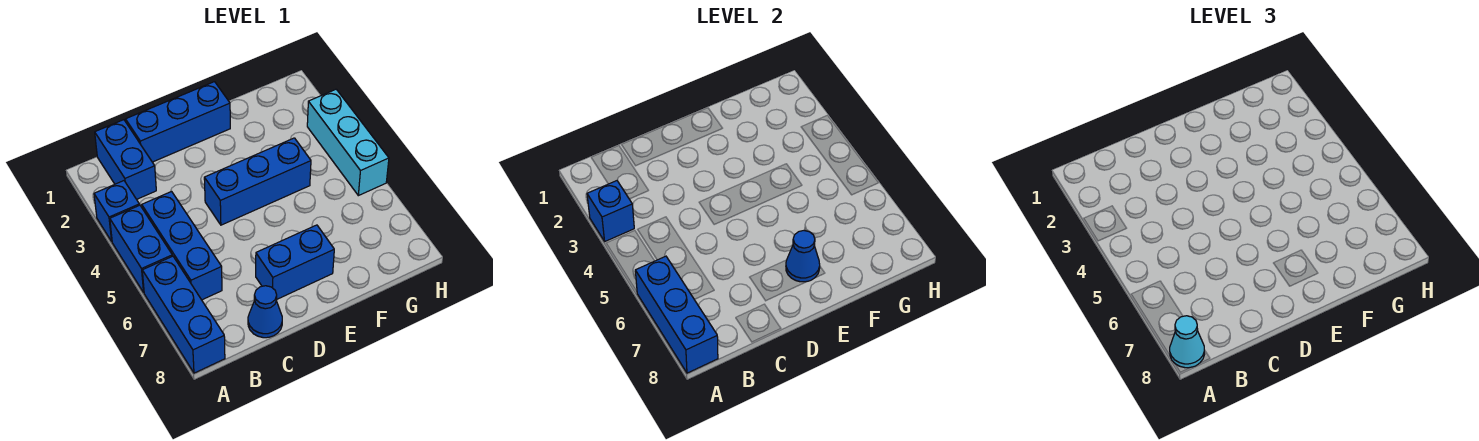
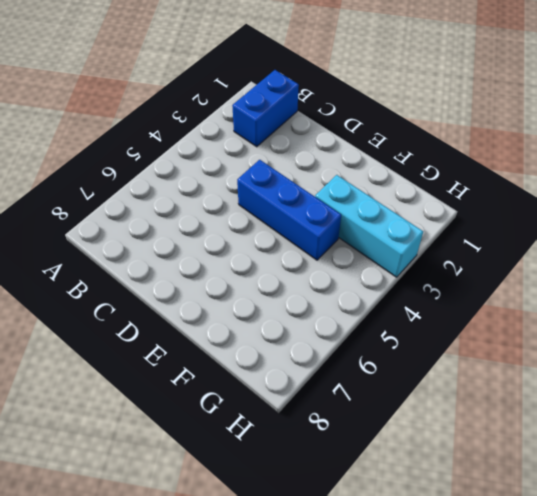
cyan brick F3:H3 level 1 -> cyan brick H3:H5 level 1
none -> blue brick A3 level 1
none -> blue brick A4:A5 level 1
none -> blue brick A6:A8 level 1

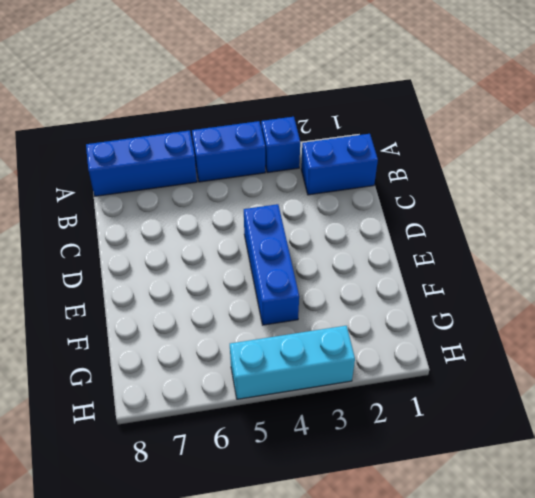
none -> blue brick B4:B6 level 1
none -> blue brick C1:E1 level 1
none -> blue cone C8 level 1

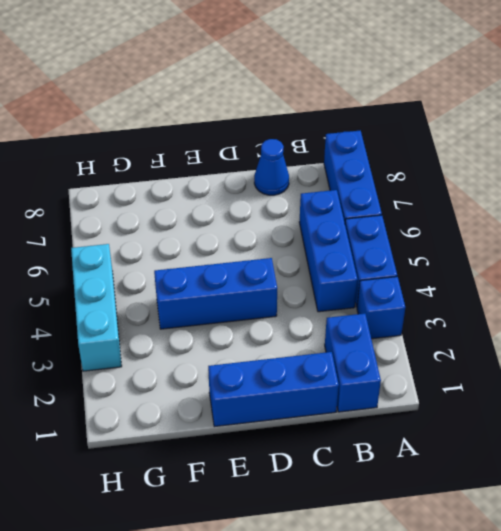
none -> blue brick D7:E7 level 1
none -> blue brick A3 level 2
none -> blue brick A6:A8 level 2

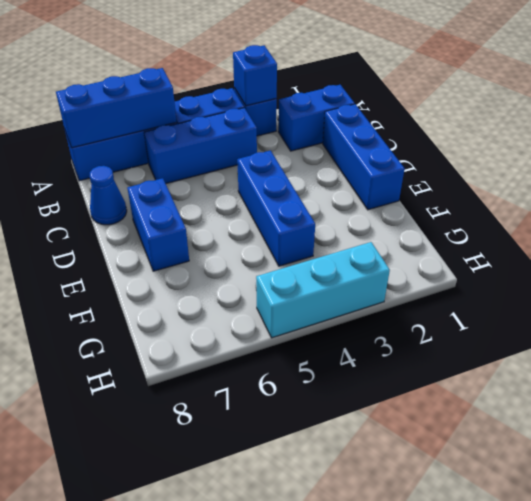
none -> blue cone E7 level 2
none -> cyan cone A8 level 3

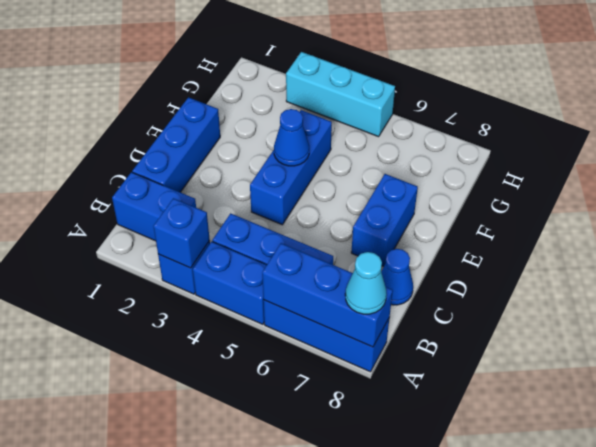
blue cone E4 level 2 -> blue cone E7 level 2

